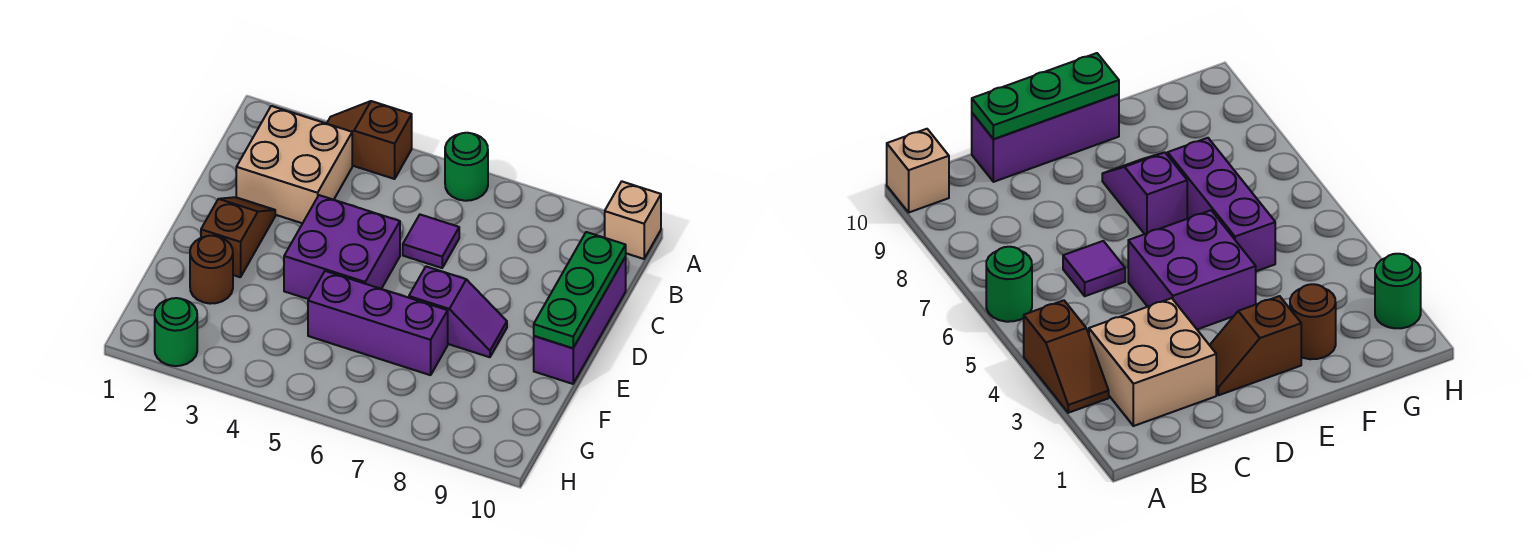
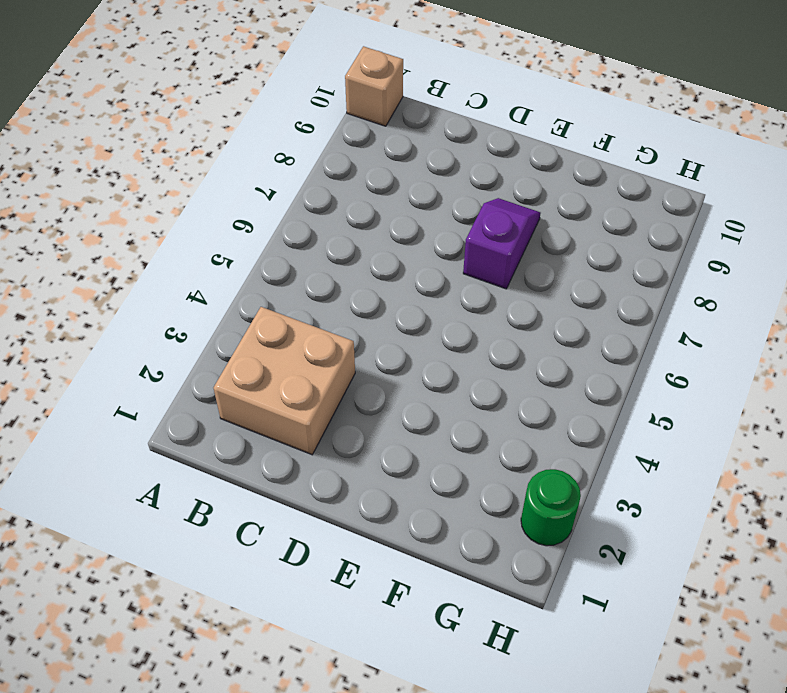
none -> brown slope A3:A4 level 1 top 4
none -> green round brick A6 level 1
none -> purple tile C6 level 1

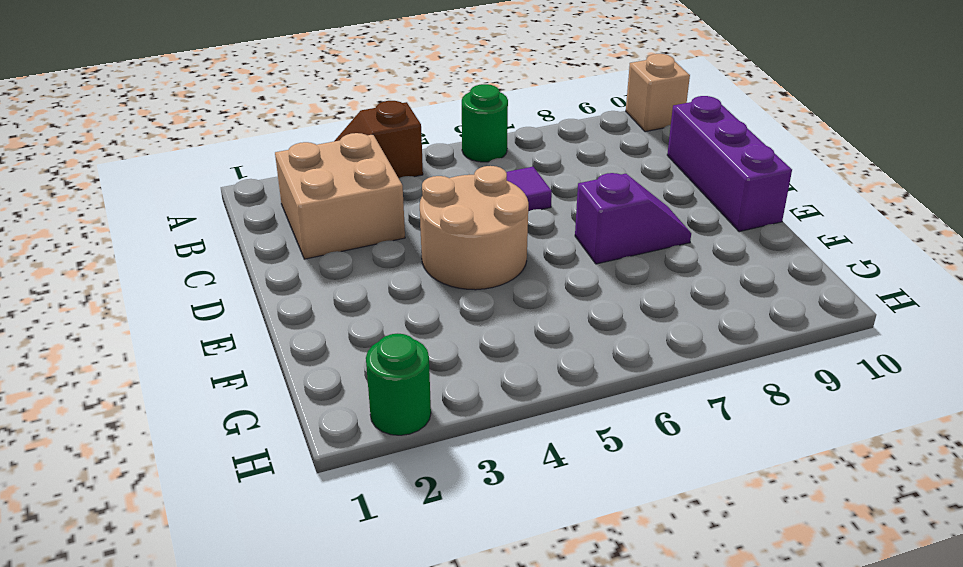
tan round brick D4:E5 level 1 -> purple brick D4:E5 level 1
none -> brown slope D2:E2 level 1 top E
none -> brown round brick F2 level 1
none -> purple brick F5:F7 level 1

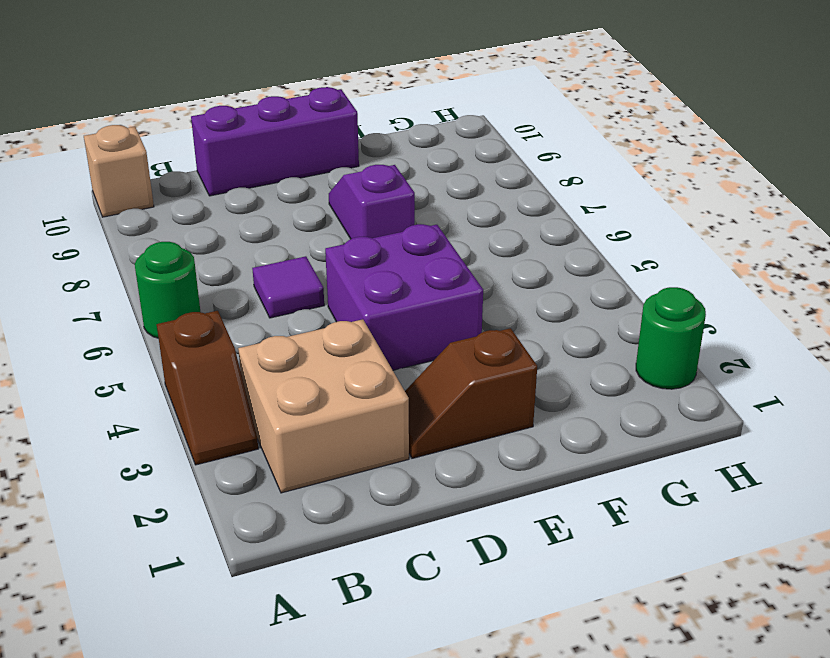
none -> brown round brick F2 level 1
none -> purple brick F5:F7 level 1
none -> green plate C10:E10 level 2

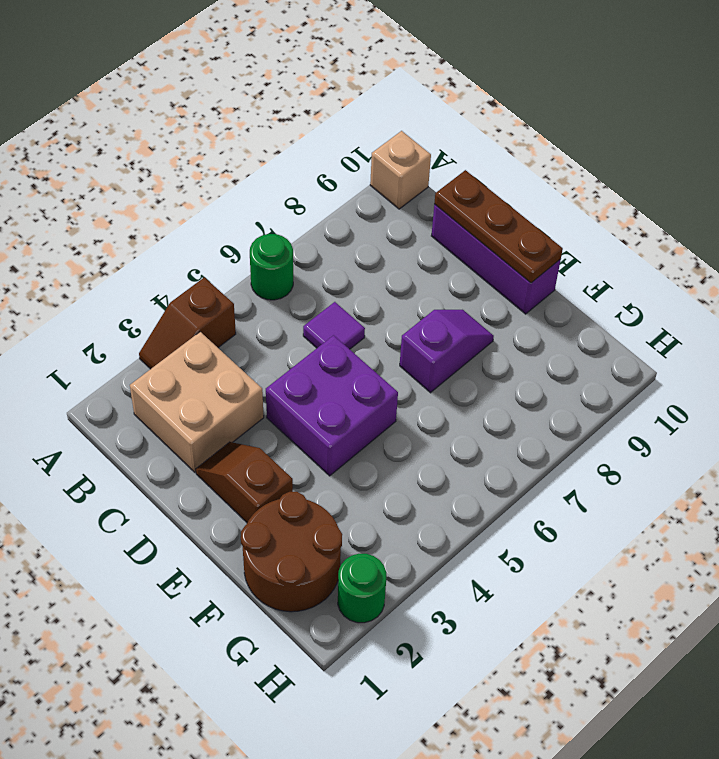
brown plate C10:E10 level 2 -> green plate C10:E10 level 2
brown round brick F1:G2 level 1 -> brown round brick F2 level 1
none -> purple brick F5:F7 level 1

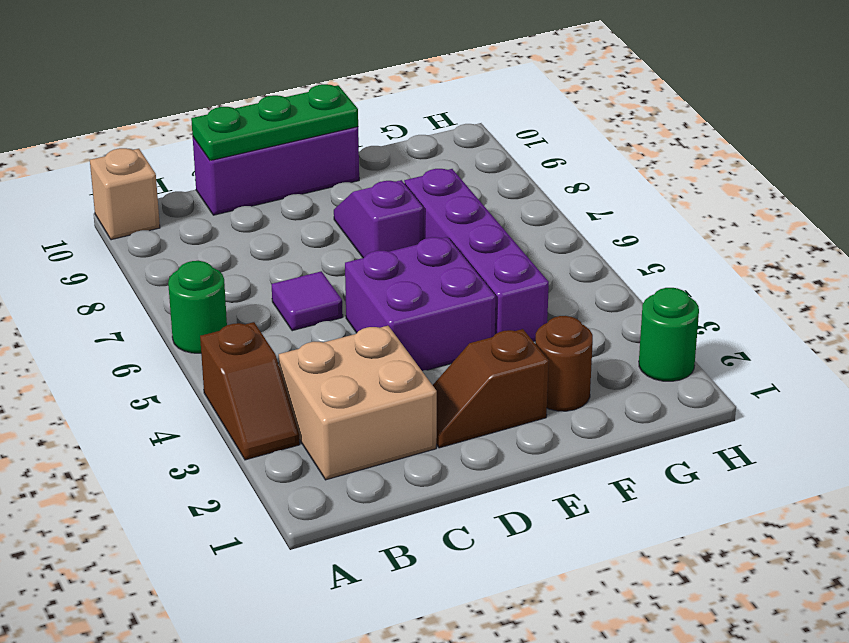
purple brick F4:F7 level 1 -> purple brick F5:F7 level 1

